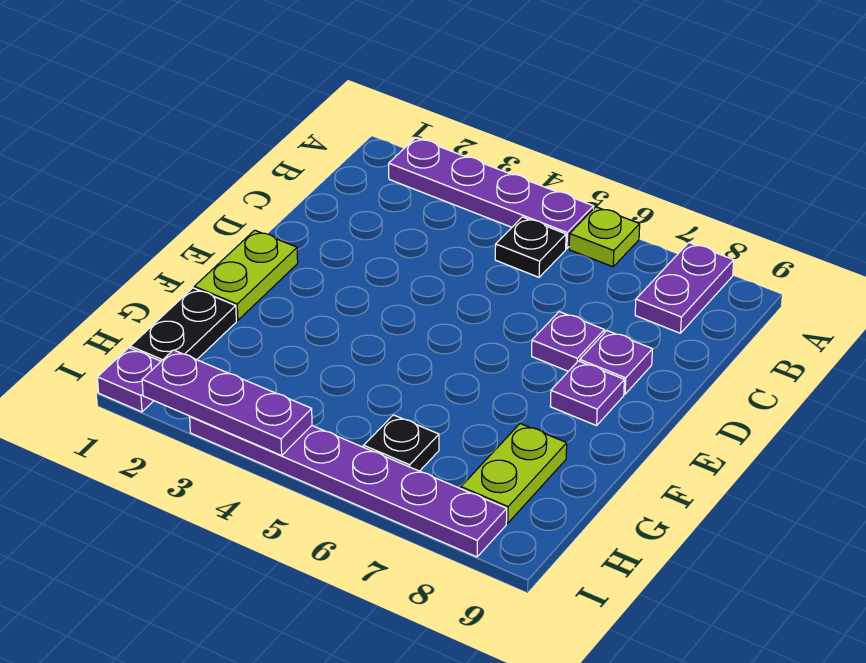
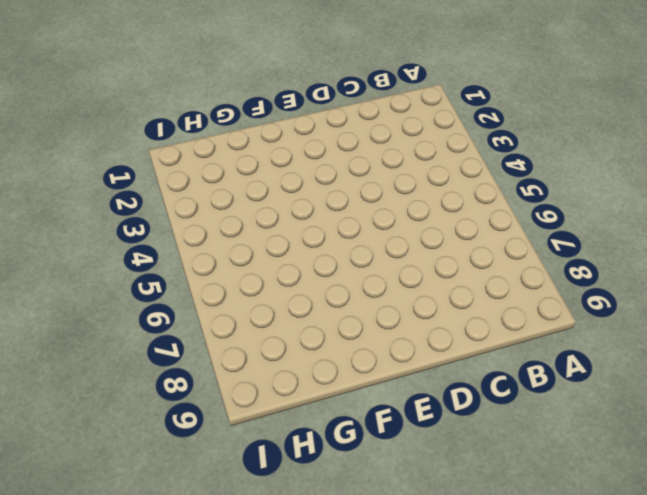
none -> purple plate A2:A5 level 1
none -> lime plate A6 level 1
none -> purple plate A8:B8 level 1

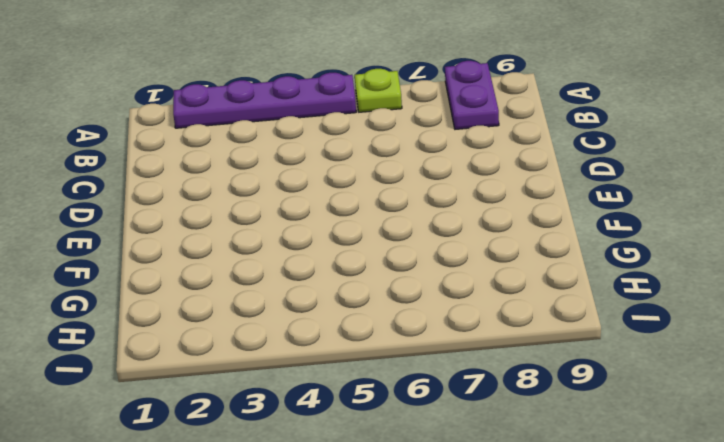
none -> black plate B5 level 1
none -> purple plate D7 level 1
none -> purple plate D8 level 1

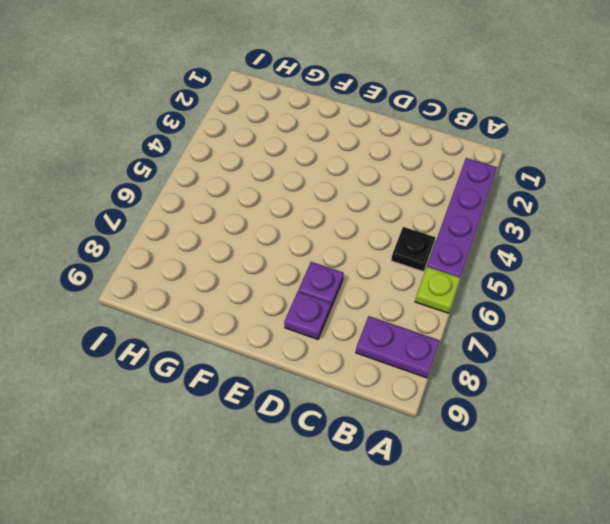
none -> lime plate E1:F1 level 1
none -> purple plate E8 level 1
none -> black plate G1:H1 level 1

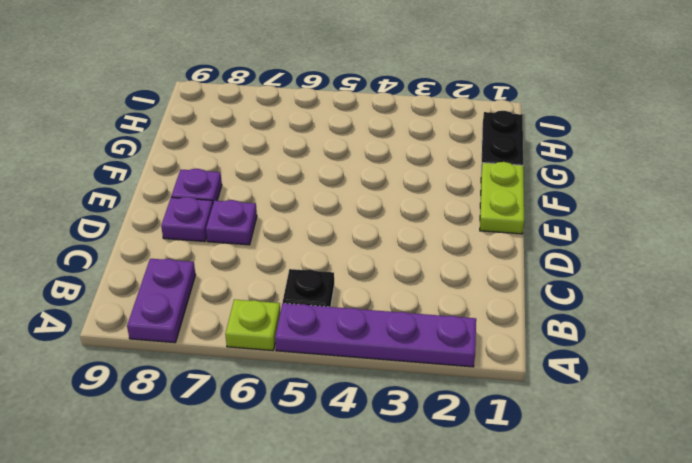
none -> lime plate G8:H8 level 1
none -> black plate H6 level 1
none -> purple plate I1 level 1

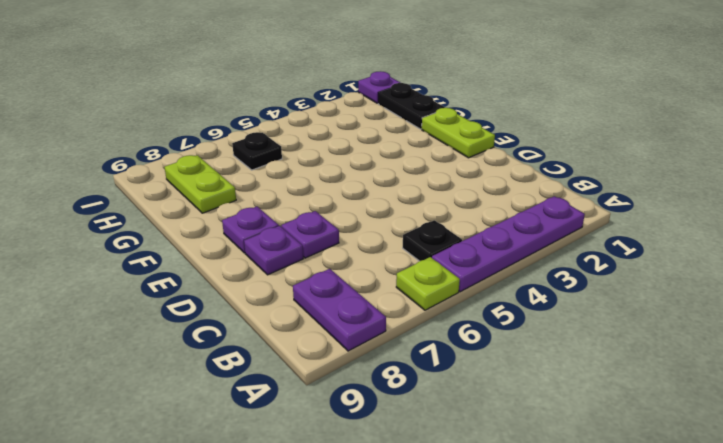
none -> purple plate I3:I8 level 1
none -> purple plate I2:I4 level 2

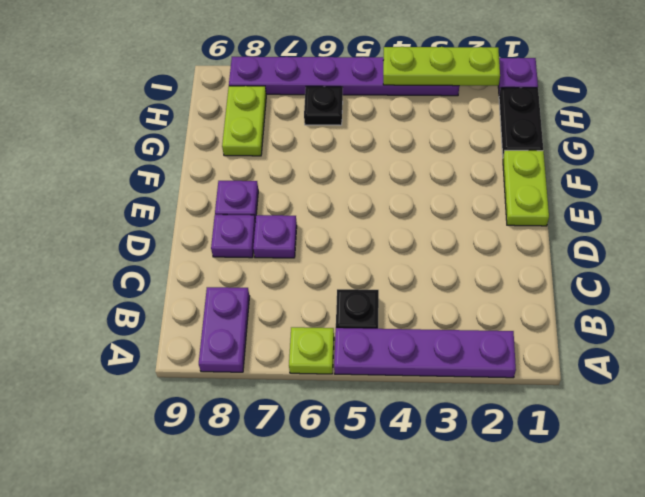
lime plate I2:I4 level 2 -> purple plate I2:I4 level 2

